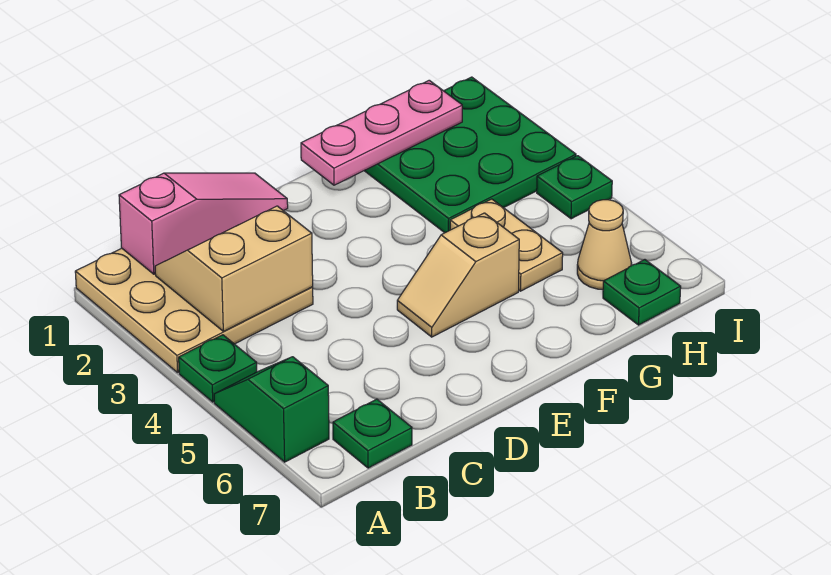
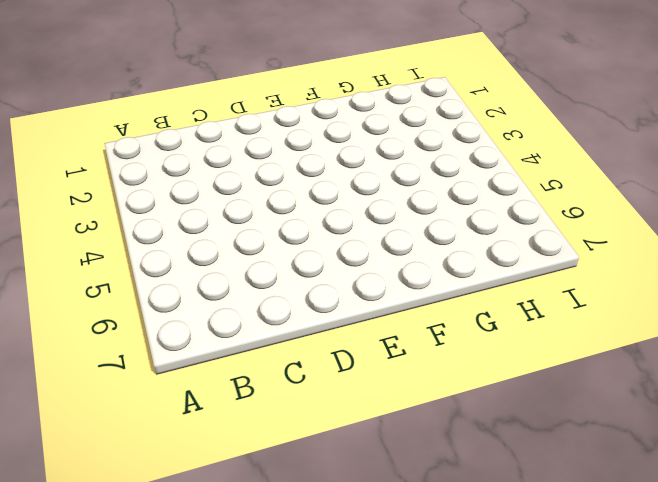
none -> tan plate A1:C3 level 1
none -> green plate A4 level 1
none -> green slope A5:A6 level 1 top 6

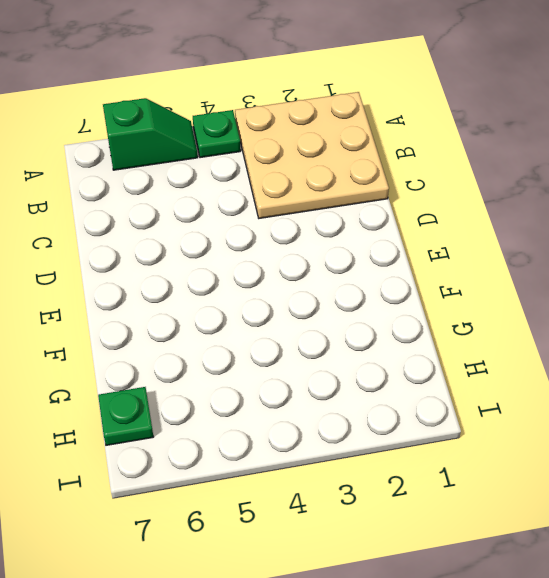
none -> green plate B7 level 1
none -> tan slope E5:F5 level 1 top F
none -> green plate G1:I3 level 1

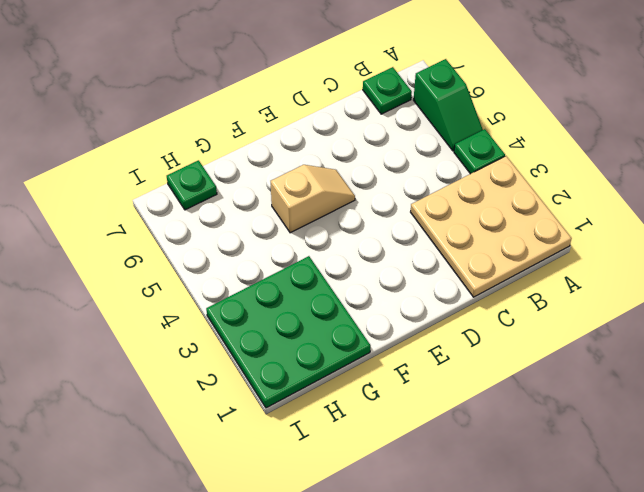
none -> tan plate G4:G5 level 1
none -> tan cone H6 level 1
none -> green plate I4 level 1

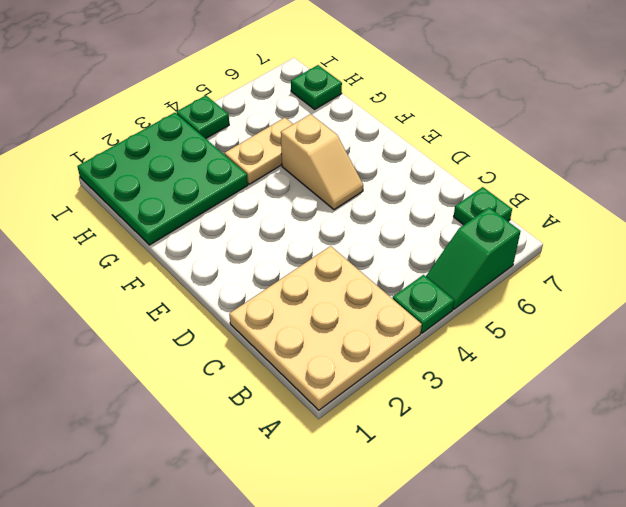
none -> tan cone H6 level 1
none -> pink slope B1:D1 level 2 top B
none -> tan slope B2:C3 level 2 top 3

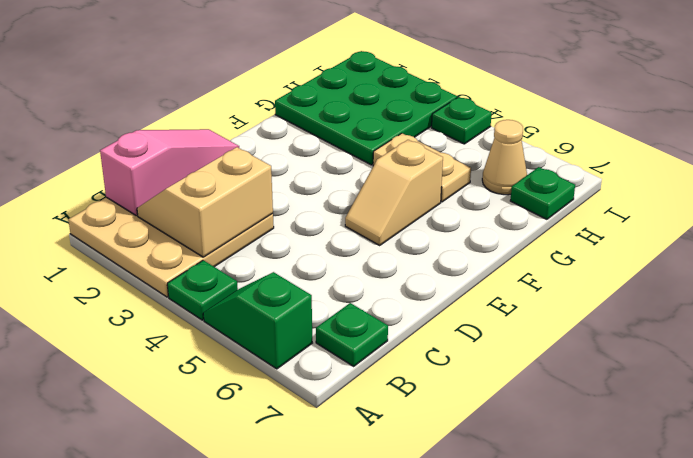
none -> pink plate F1:H1 level 2

